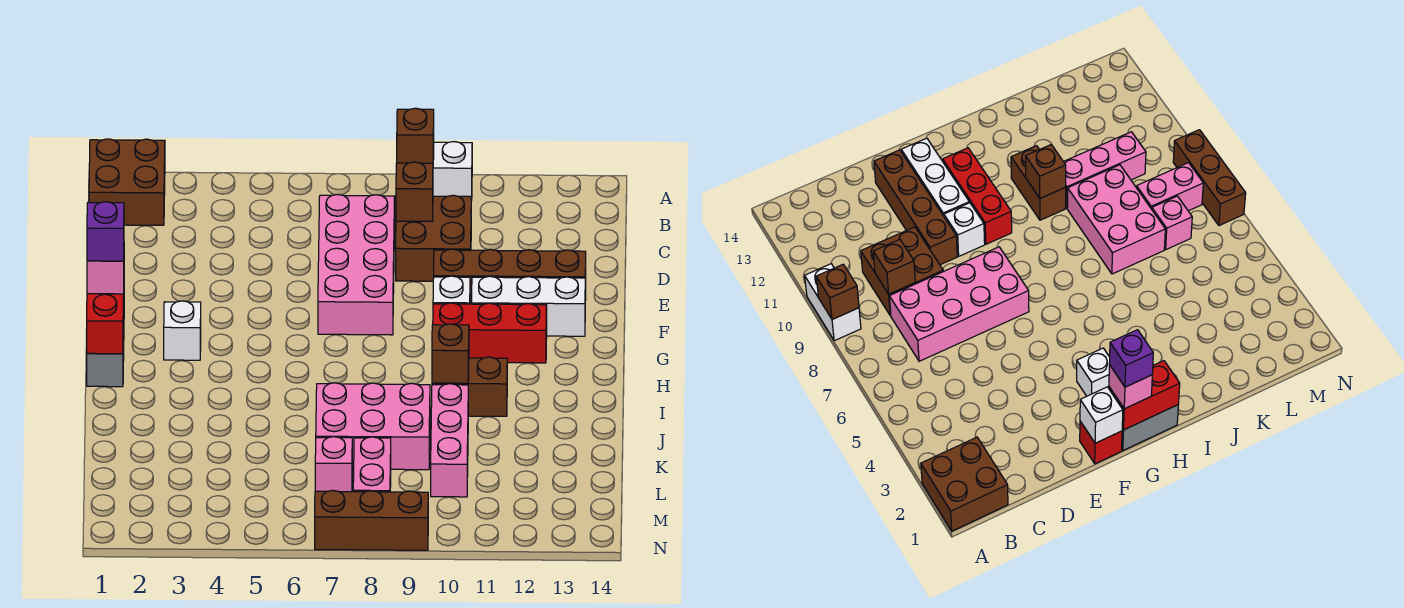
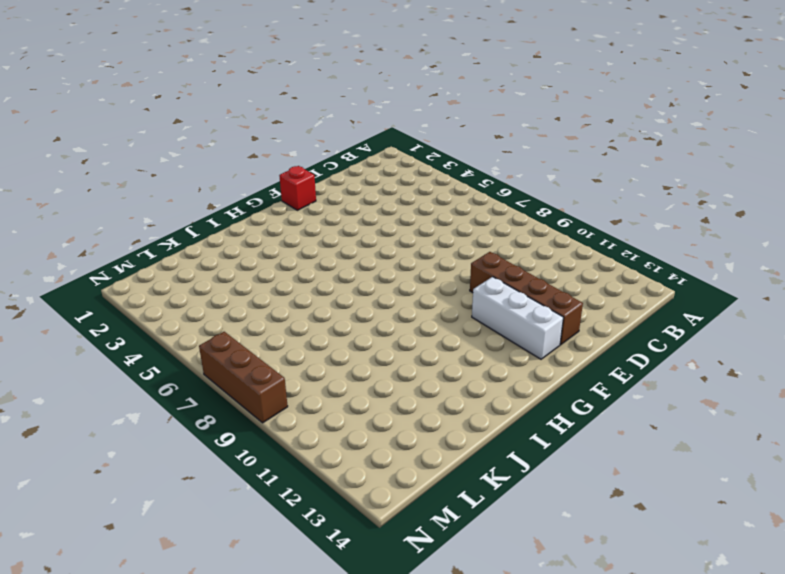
none -> brown brick A1:B2 level 1
none -> white brick A9:A10 level 1
none -> pink brick C7:F8 level 1

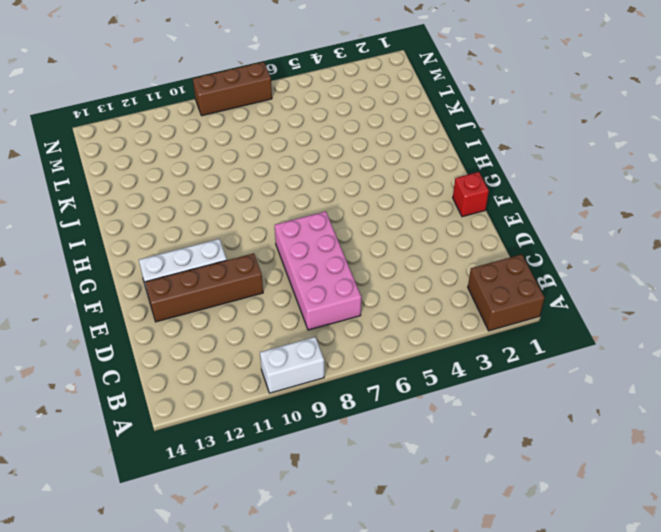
none -> brown brick C9:D10 level 1
none -> white brick F10 level 1
none -> grey brick G1:H1 level 1

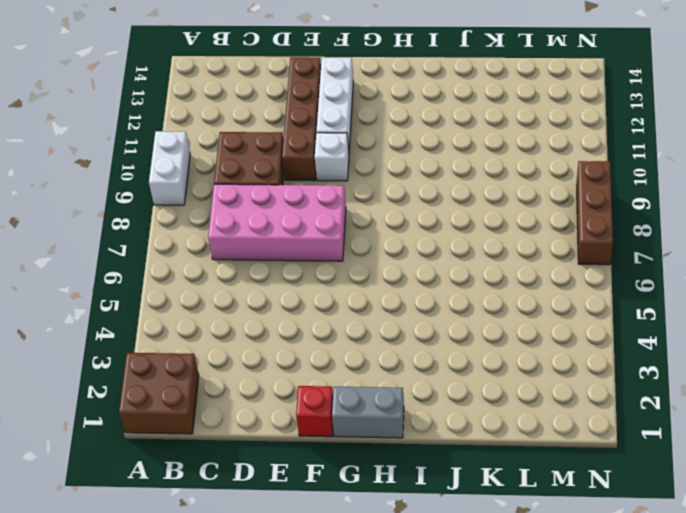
none -> white brick G3 level 1
none -> red brick G10:G12 level 1
none -> brown brick I10:I11 level 1

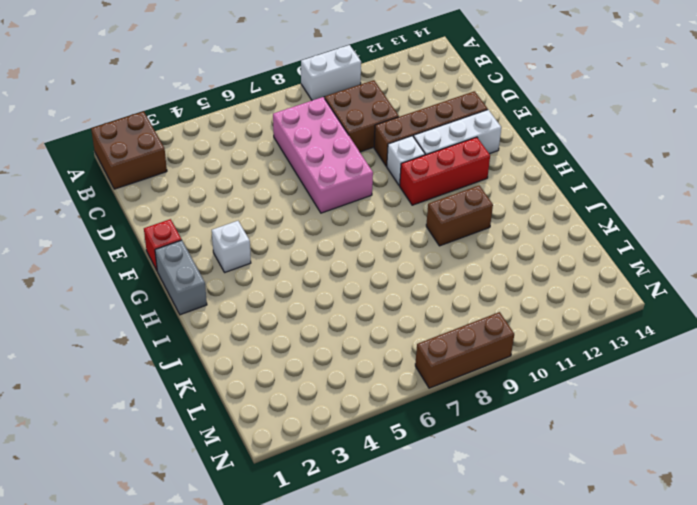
none -> pink brick J7:K9 level 1
none -> pink brick J10:L10 level 1
none -> pink brick L7 level 1

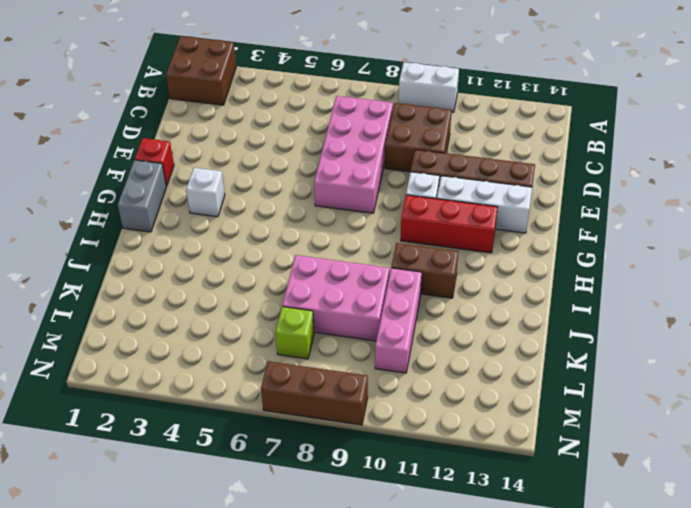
lime brick L7 level 1 -> pink brick L7 level 1
none -> pink brick L8:M8 level 1
none -> brown brick A9 level 2
none -> brown brick C9 level 2

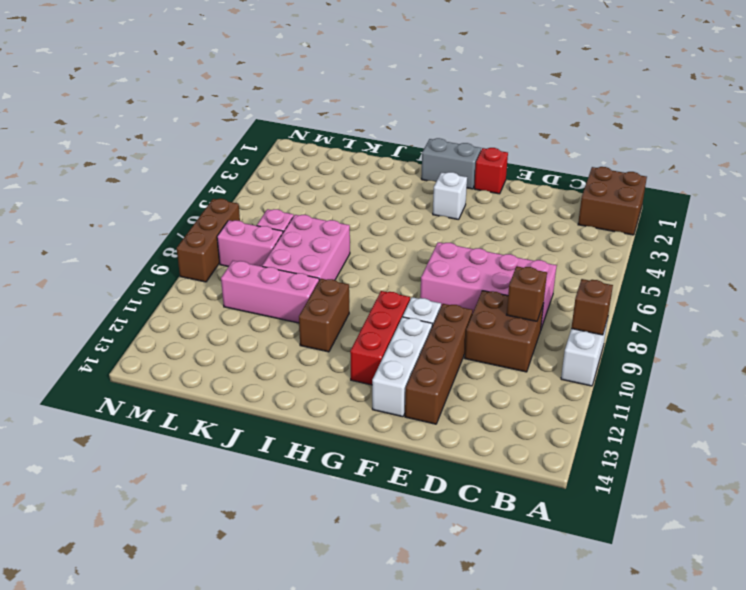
none -> white brick F1 level 2
none -> red brick G1:H1 level 2
none -> brown brick I10 level 2

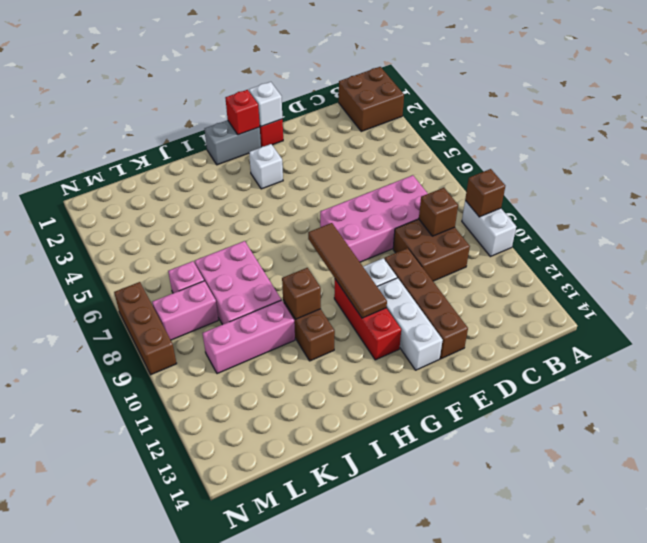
red brick G1 level 2 -> red brick G1:H1 level 2
brown tile G8:G11 level 2 -> none
none -> pink brick G1 level 3
none -> purple brick G1 level 4

